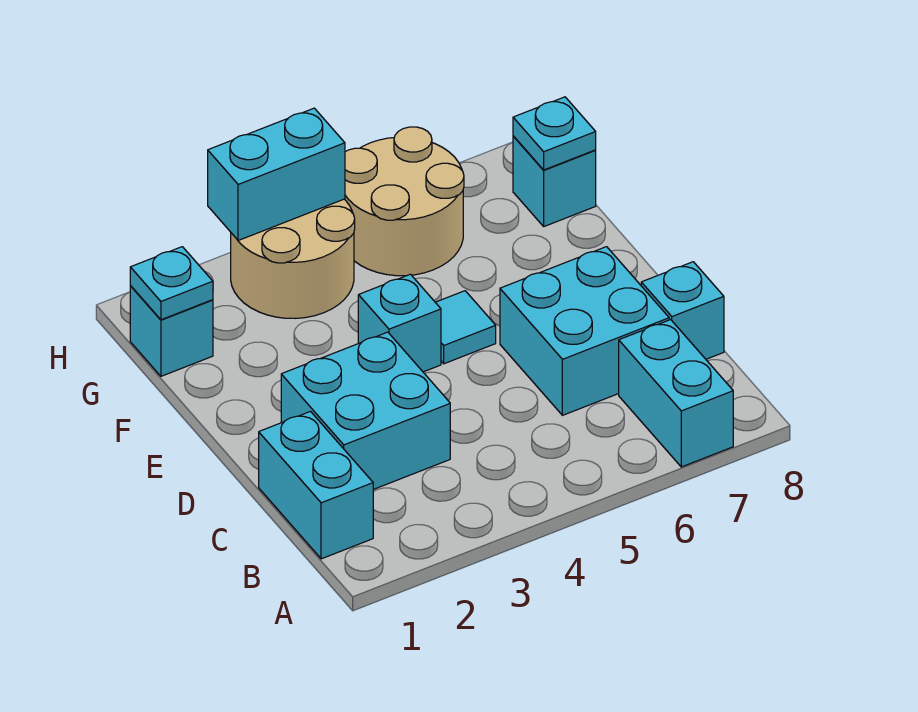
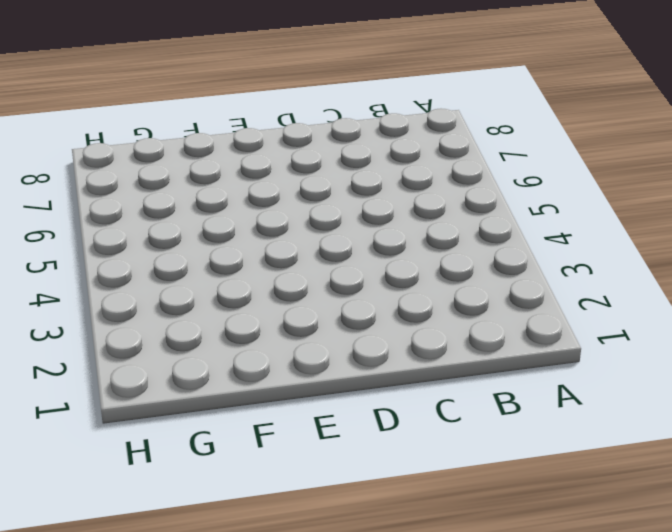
none -> cyan brick A7:B7 level 1
none -> cyan brick B1:C1 level 1
none -> cyan brick C2:D3 level 1

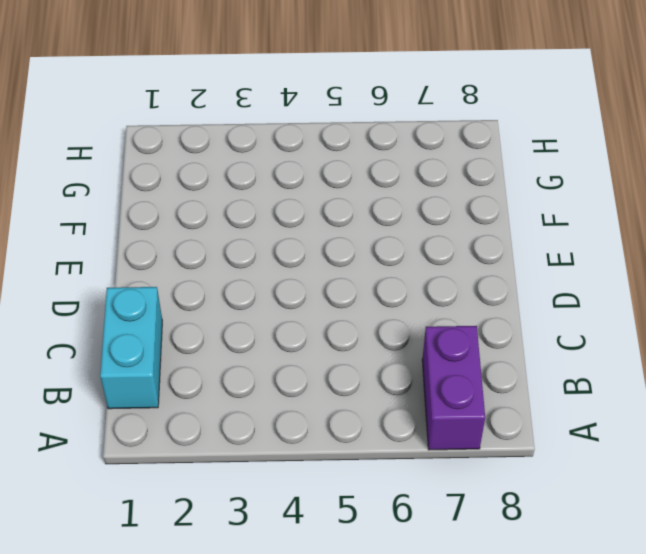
purple brick A7:B7 level 1 -> cyan brick A7:B7 level 1
none -> cyan brick C2:D3 level 1
none -> cyan brick C6:D7 level 1
none -> cyan brick C8 level 1

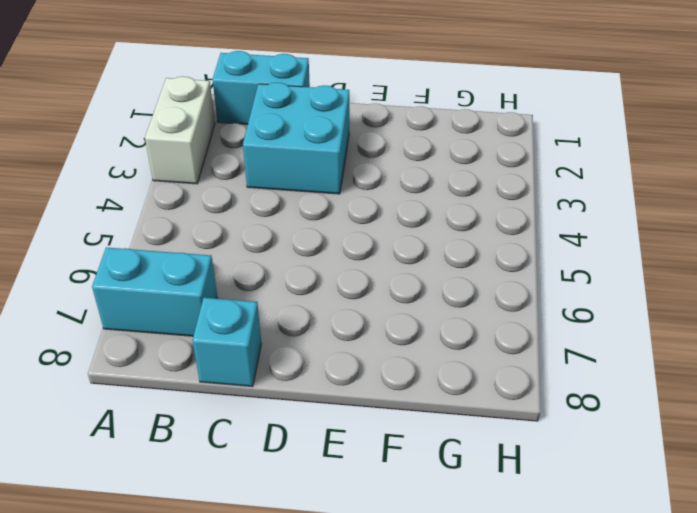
white brick A2:A3 level 1 -> none
none -> cyan brick C6:D7 level 1
none -> cyan brick E4 level 1
none -> cyan tile E5 level 1

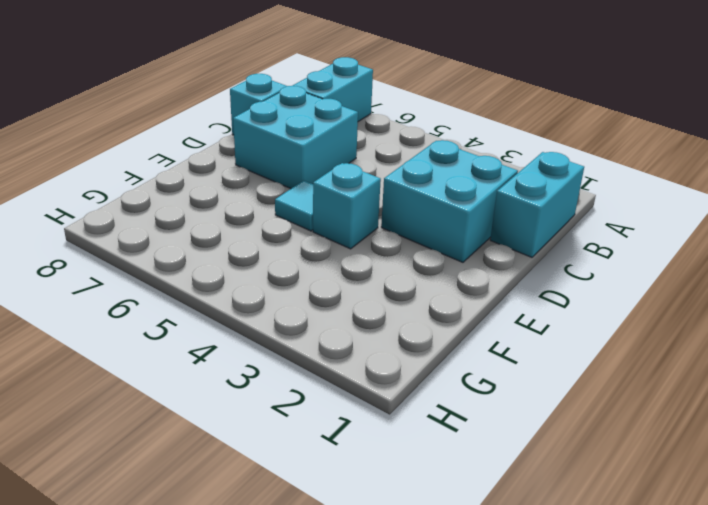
none -> cyan brick G1 level 1
none -> tan round brick G3:H4 level 1
none -> tan round brick G5:H6 level 1

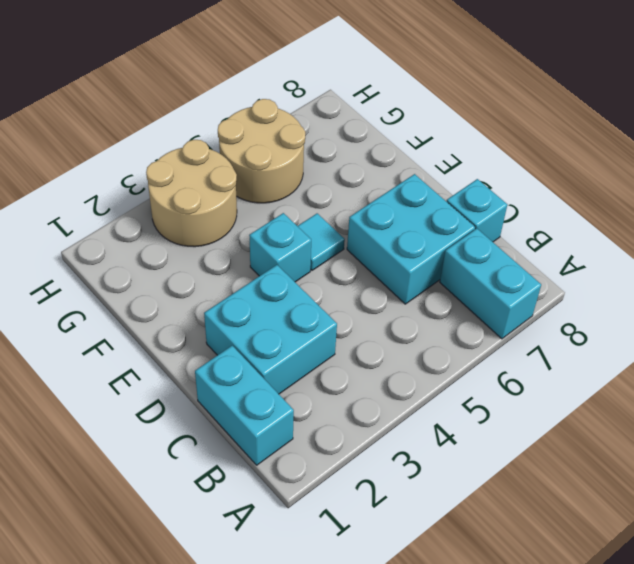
none -> cyan brick G1 level 1
none -> cyan brick G8 level 1
none -> cyan plate G1 level 2

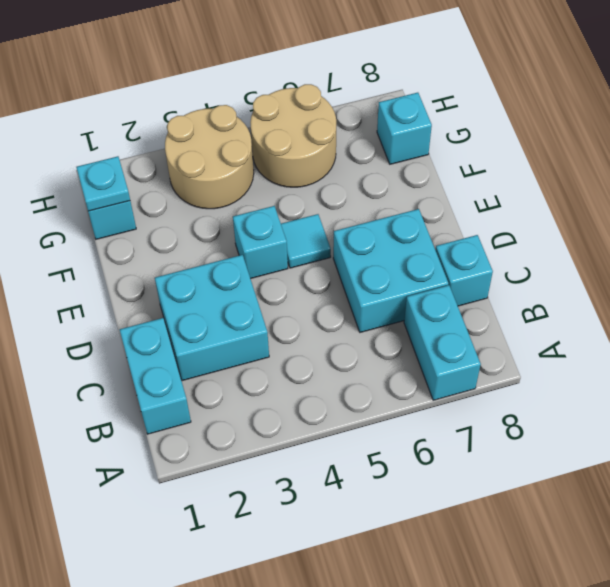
none -> cyan plate G8 level 2
none -> cyan brick H3:H4 level 2

